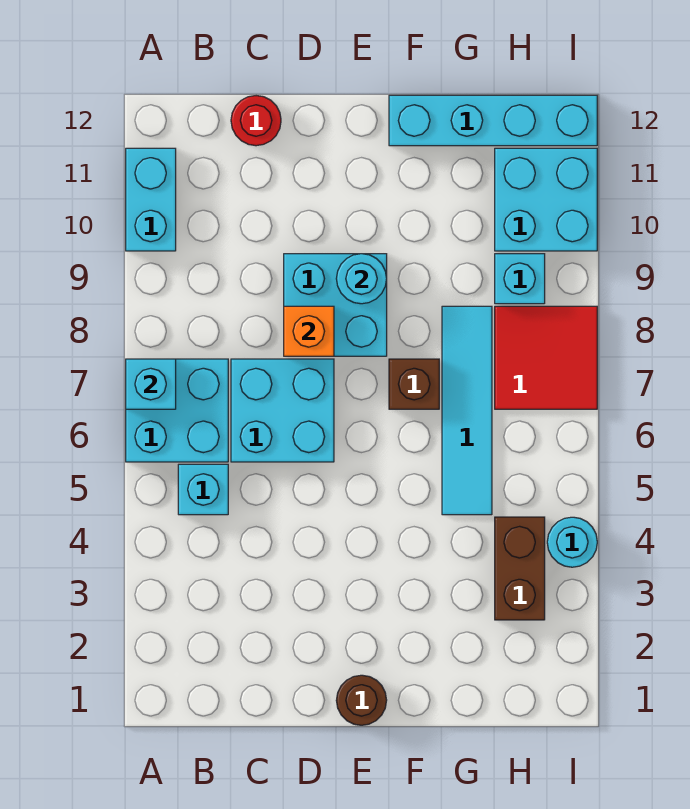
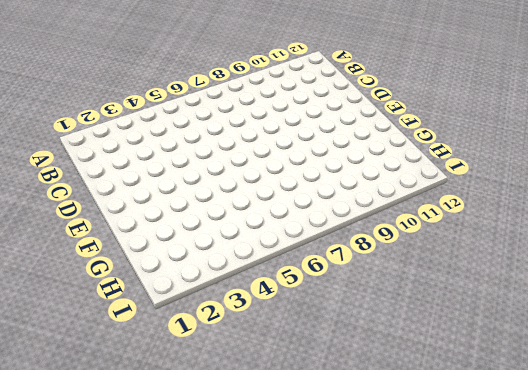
none -> cyan brick A6:B7 level 1
none -> cyan brick A10:A11 level 1
none -> cyan brick B5 level 1

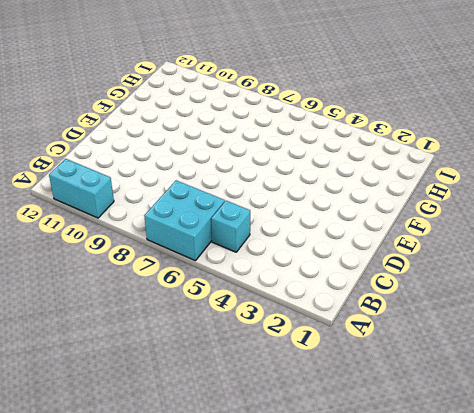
none -> cyan brick C6:D7 level 1
none -> red round brick C12 level 1
none -> cyan brick D8:E9 level 1

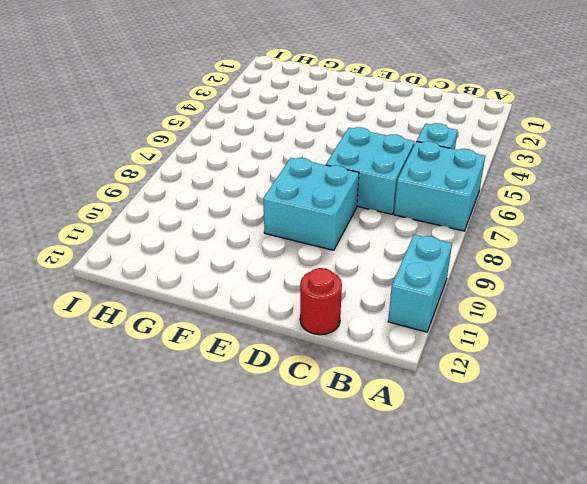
none -> brown round brick E1 level 1
none -> brown brick F7 level 1
none -> cyan brick F12:I12 level 1

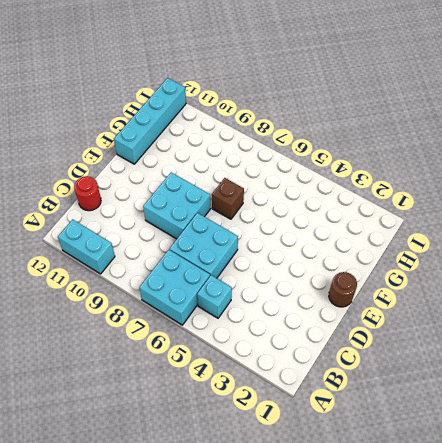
none -> cyan tile G5:G8 level 1
none -> brown brick H3:H4 level 1
none -> red tile H7:I8 level 1

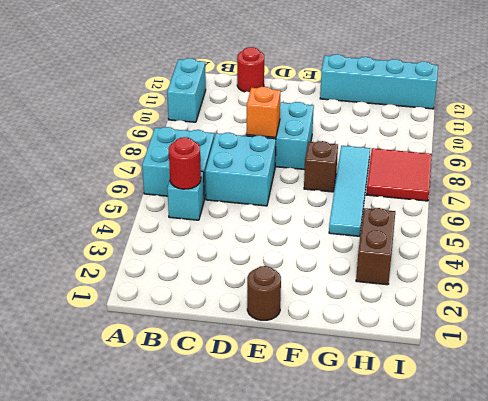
red round brick B5 level 2 -> none
none -> cyan brick H9 level 1
none -> cyan brick H10:I11 level 1
none -> cyan round brick I4 level 1

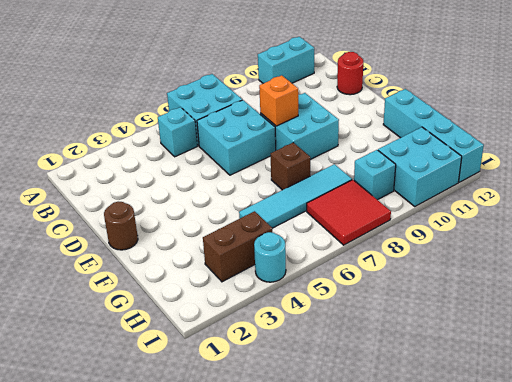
none -> cyan brick A7 level 2
none -> cyan round brick E9 level 2

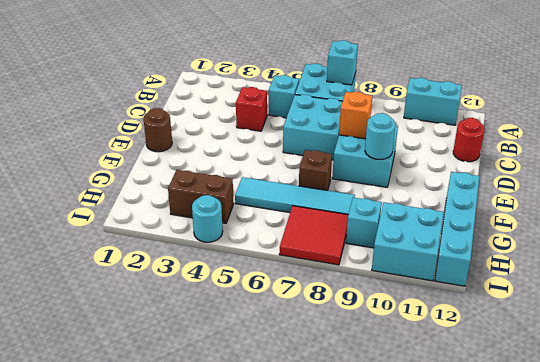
red brick C4 level 1 -> none

